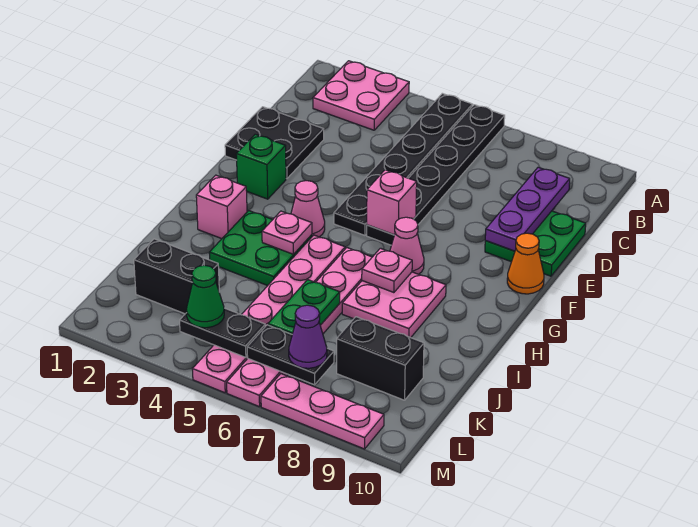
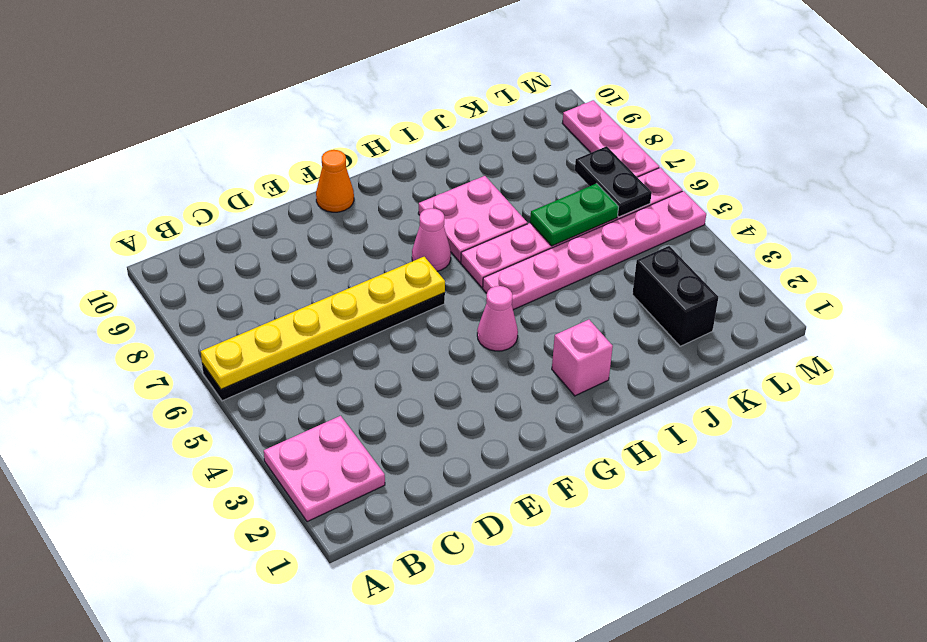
yellow plate A6:F6 level 2 -> pink brick F6 level 2
none -> black plate A5:F5 level 1
none -> black plate D1:E2 level 1
none -> green plate D9:E10 level 1

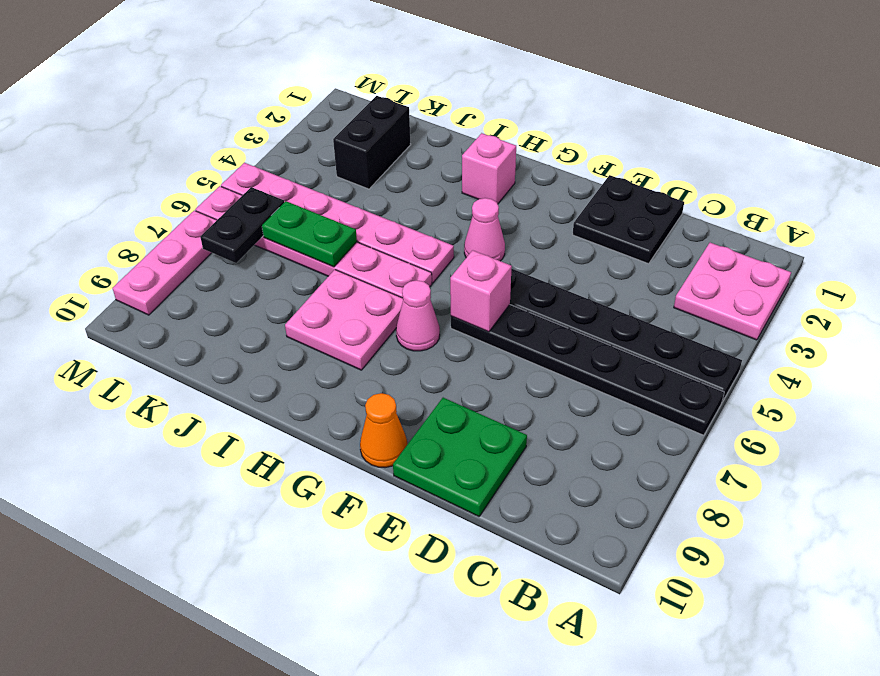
none -> green brick F2 level 1
none -> green plate H3:I4 level 1
none -> black brick K8:K9 level 1

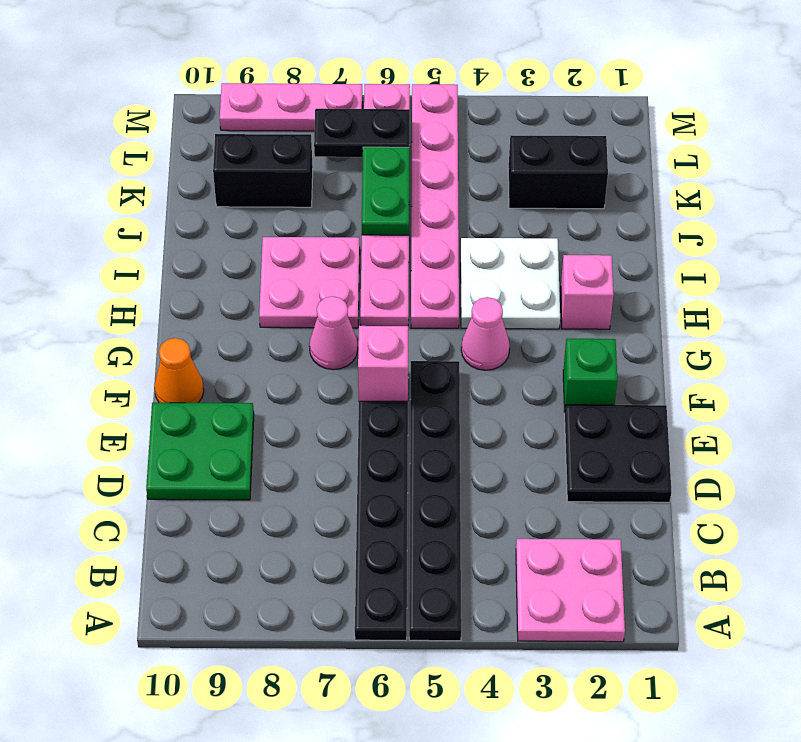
white plate H3:I4 level 1 -> green plate H3:I4 level 1
none -> purple plate C9:E9 level 2
none -> pink plate H4 level 2
none -> pink plate H7 level 2

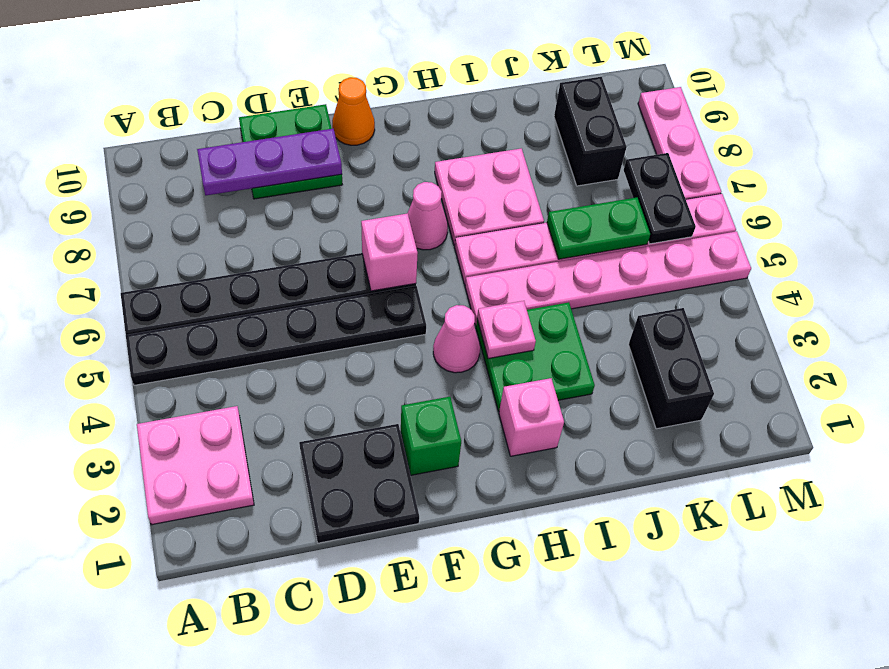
none -> pink plate H7 level 2
none -> black plate L4:L5 level 2
none -> green cone L4 level 3

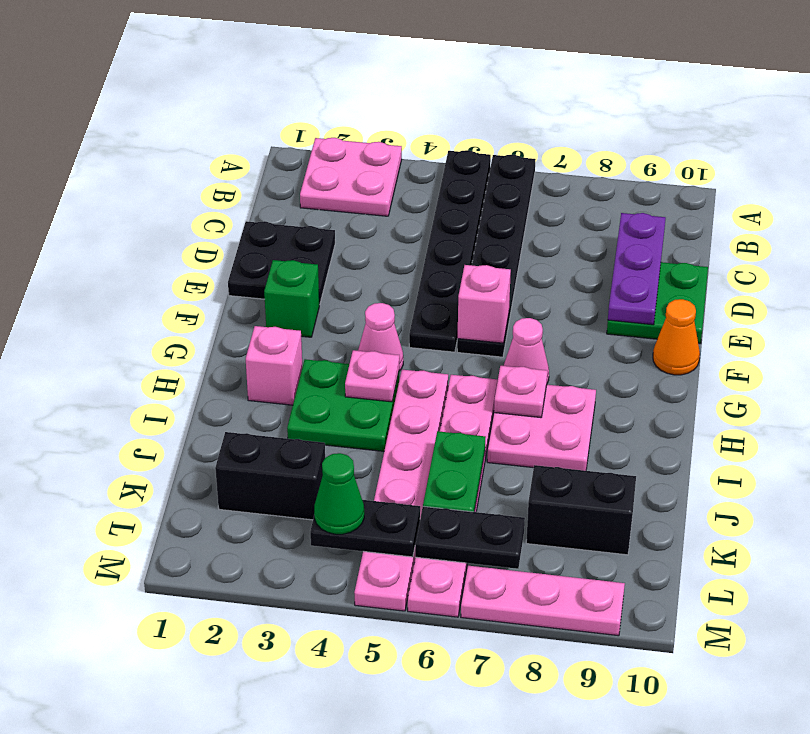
none -> purple cone L7 level 3

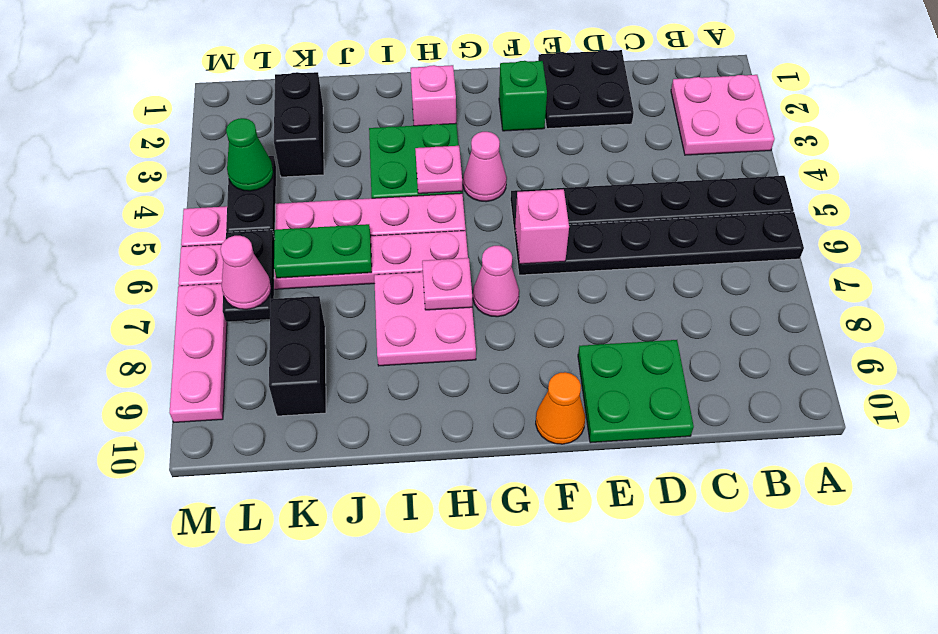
pink cone L7 level 3 -> purple cone L7 level 3
none -> purple plate C9:E9 level 2

